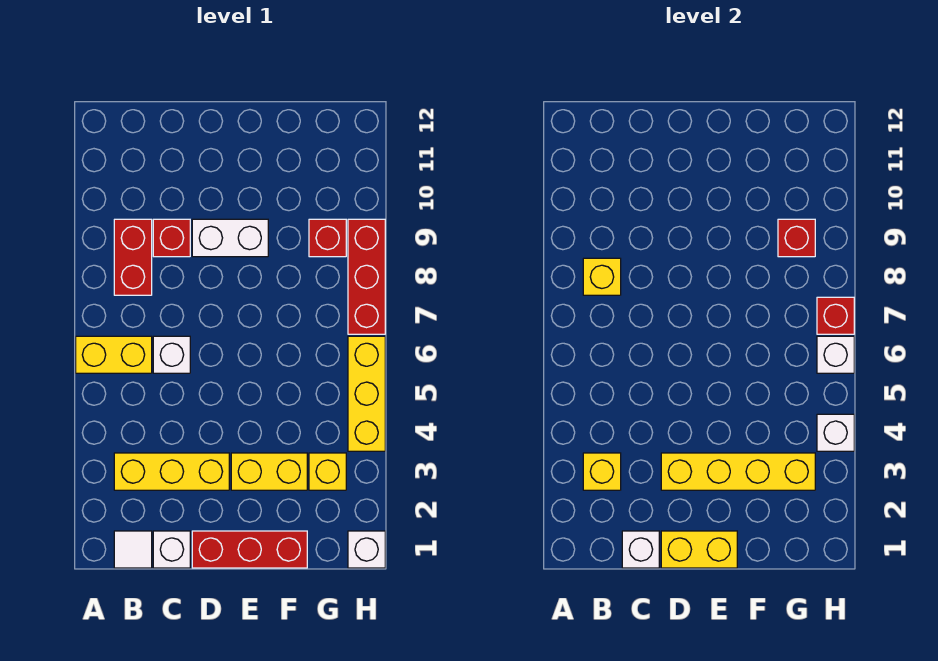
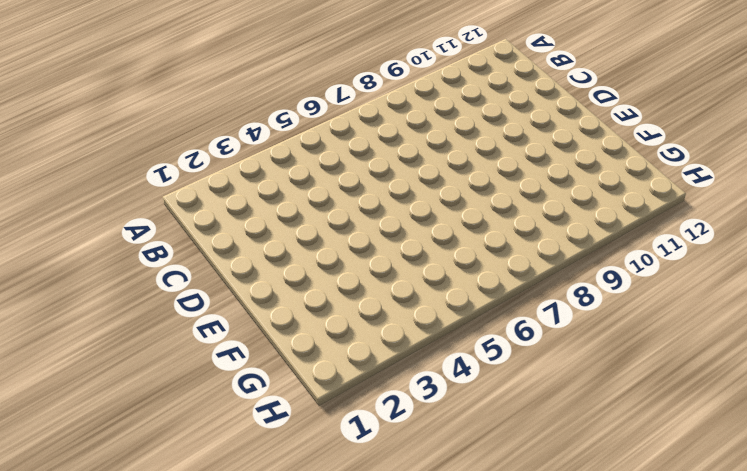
none -> yellow brick A6:B6 level 1
none -> white tile B1 level 1
none -> yellow brick B3:D3 level 1

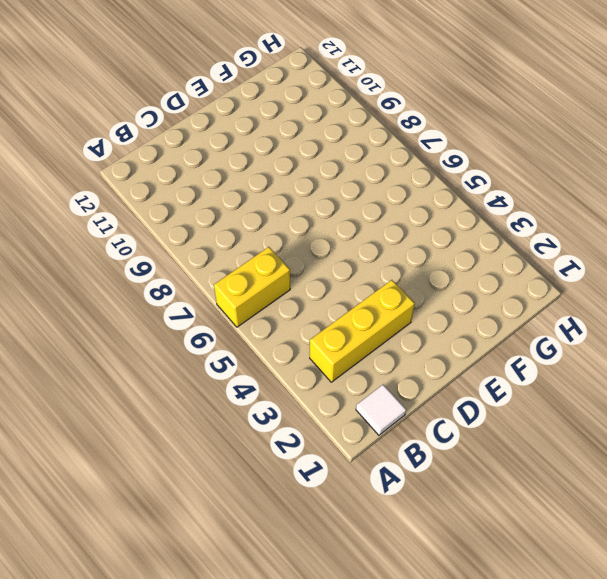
none -> red brick B8:B9 level 1
none -> white brick C1 level 1
none -> white brick C6 level 1

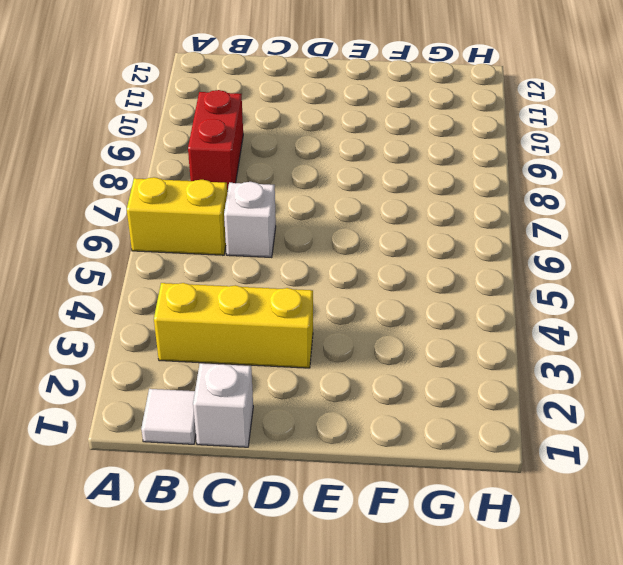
none -> red brick C9 level 1
none -> red brick D1:F1 level 1
none -> white brick D9:E9 level 1

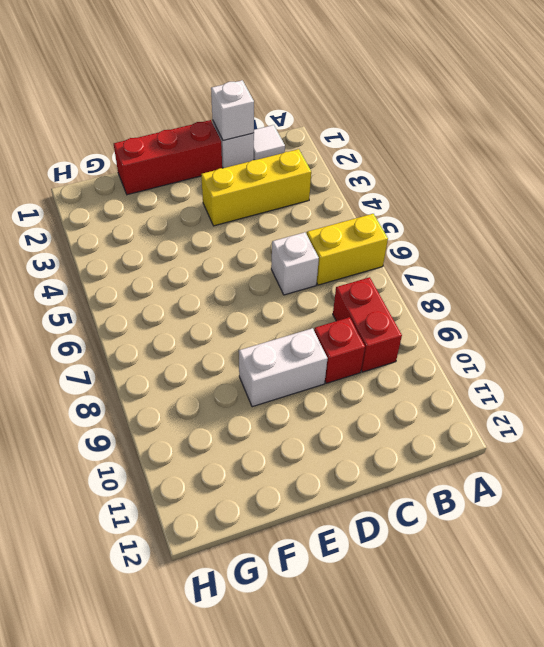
none -> yellow brick E3:F3 level 1
none -> yellow brick G3 level 1
none -> red brick G9 level 1

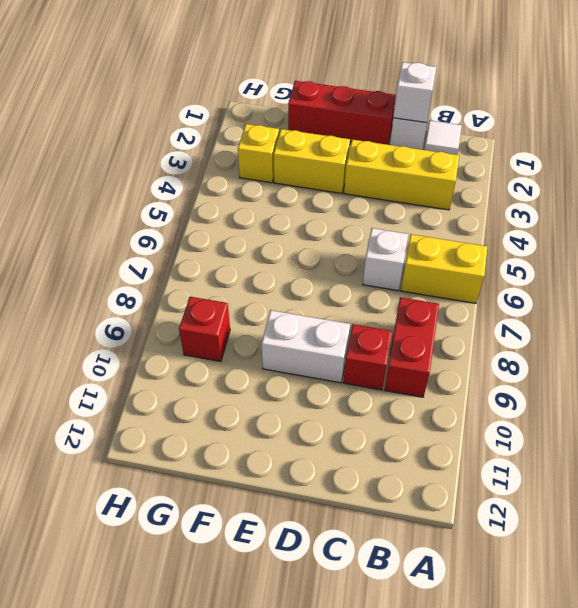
none -> white brick H1 level 1
none -> yellow brick H4:H6 level 1
none -> red brick H7:H9 level 1

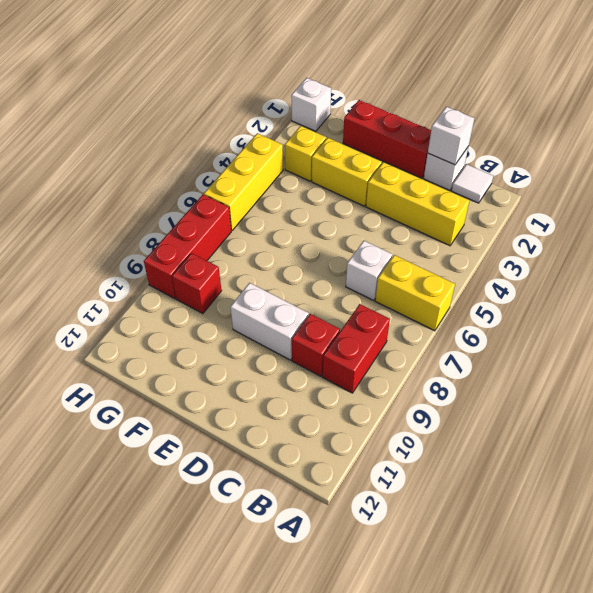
none -> yellow brick B3 level 2
none -> yellow brick B8 level 2
none -> yellow brick D1:E1 level 2

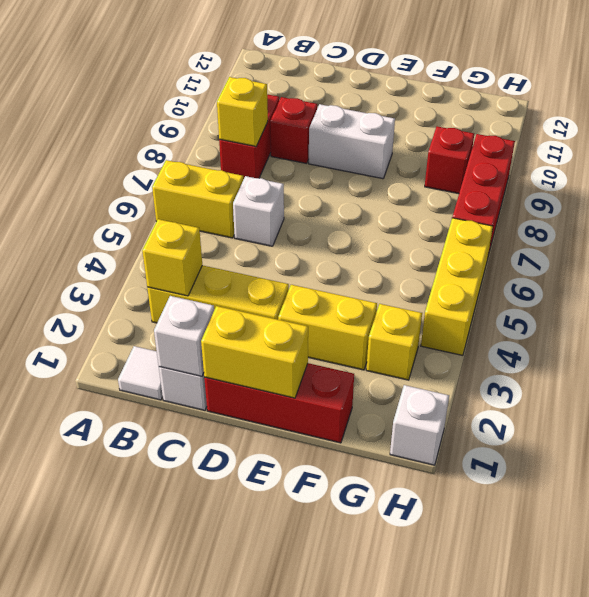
none -> yellow brick D3:G3 level 2
none -> red brick G9 level 2
none -> white brick H4 level 2

